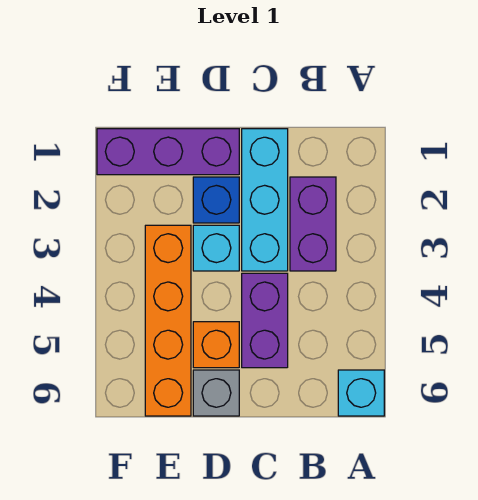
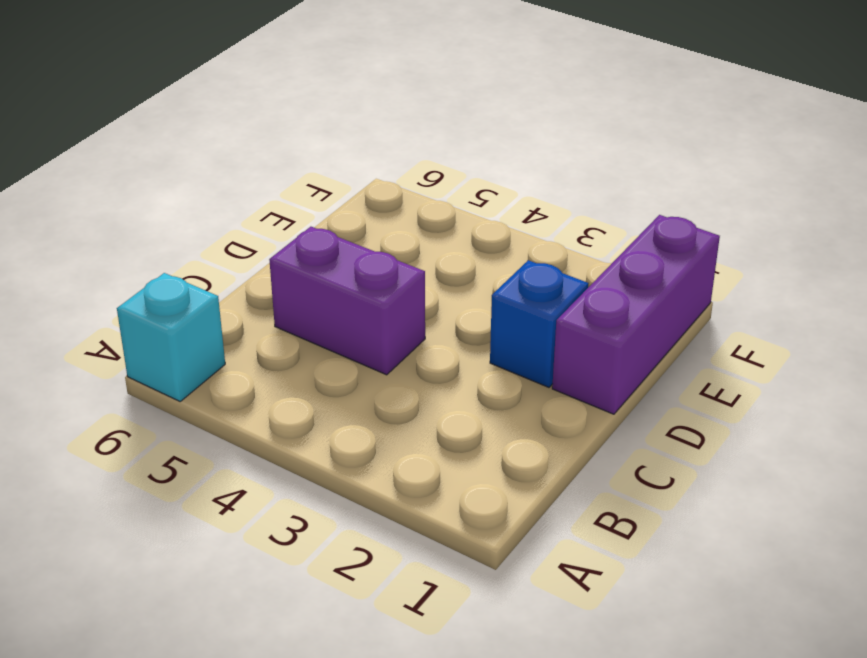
none -> purple brick B2:B3 level 1
none -> cyan brick C1:C3 level 1

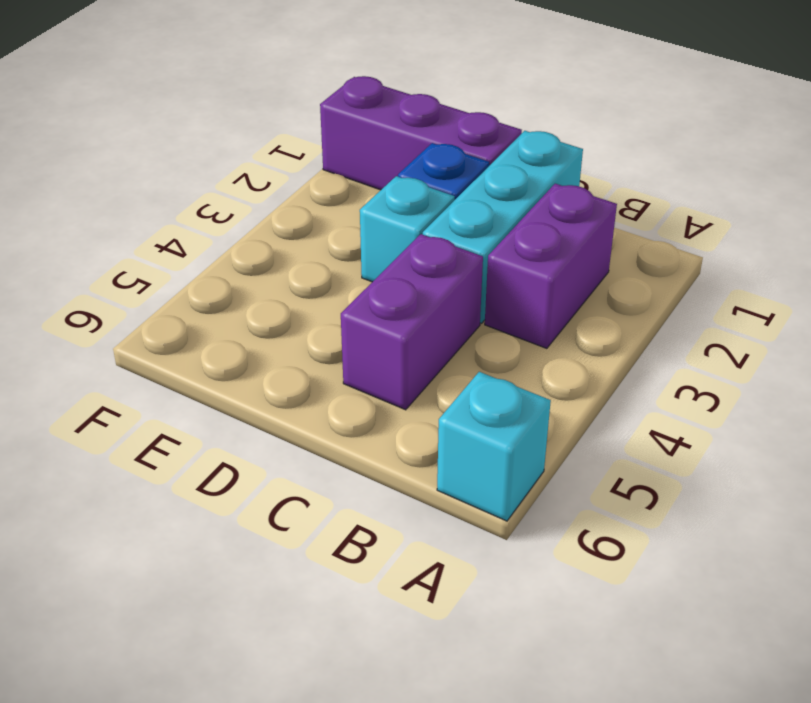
none -> orange brick D5 level 1
none -> grey brick D6 level 1

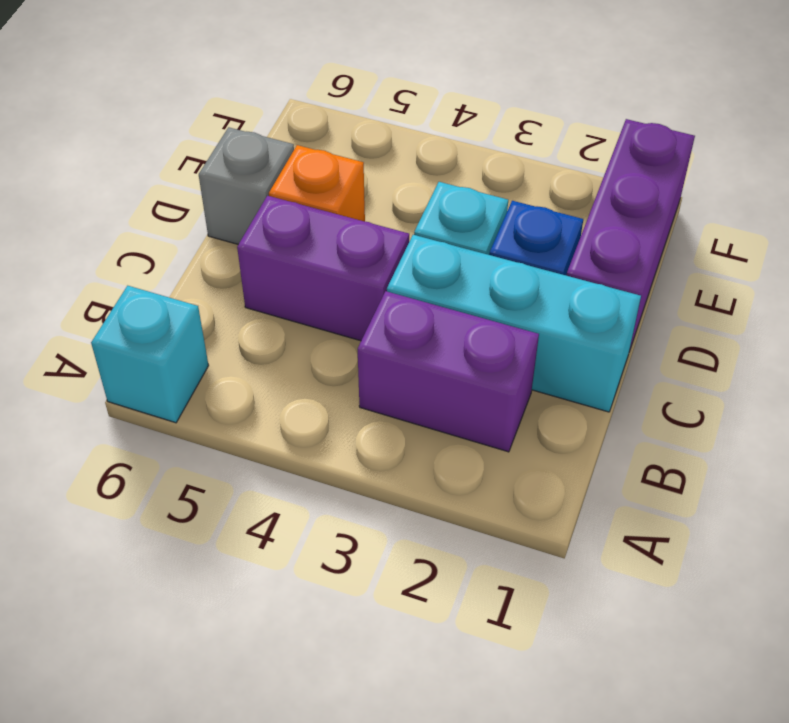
none -> orange brick E3:E6 level 1

